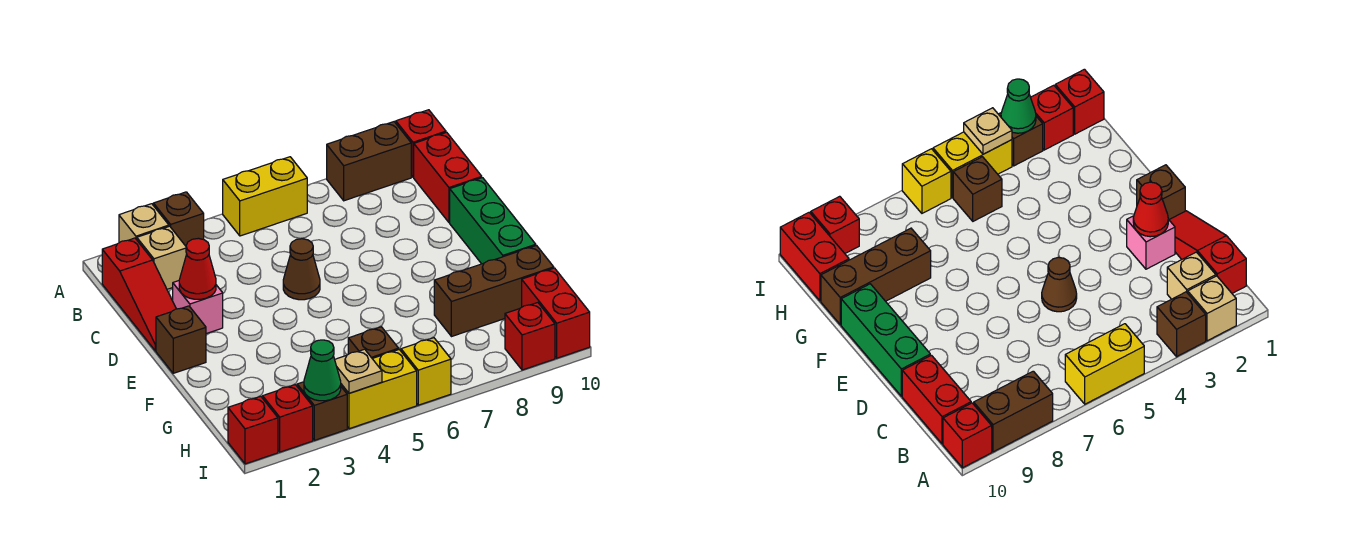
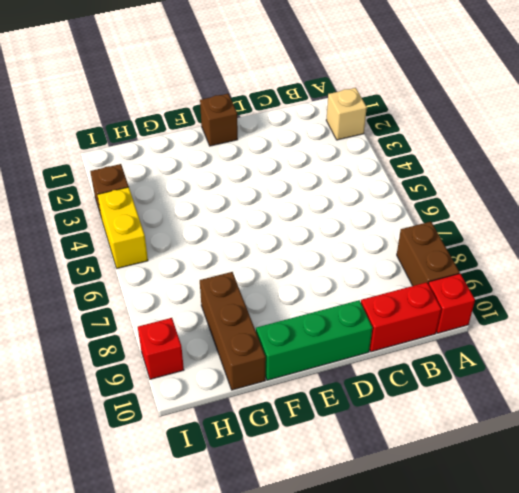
none -> brown brick A3 level 1
none -> yellow brick A5:A6 level 1
none -> red slope B1:D1 level 1 top B

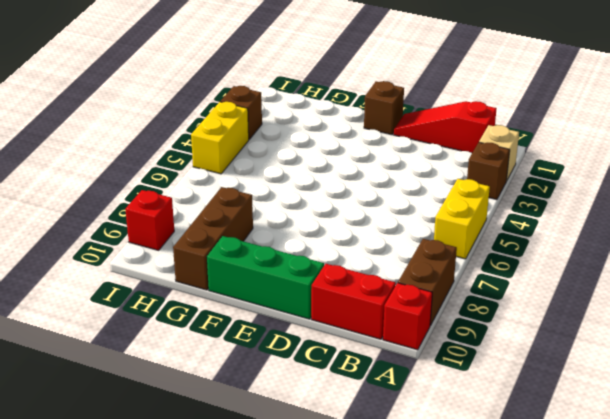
none -> tan brick B2 level 1
none -> pink brick D2 level 1
none -> brown cone D5 level 1

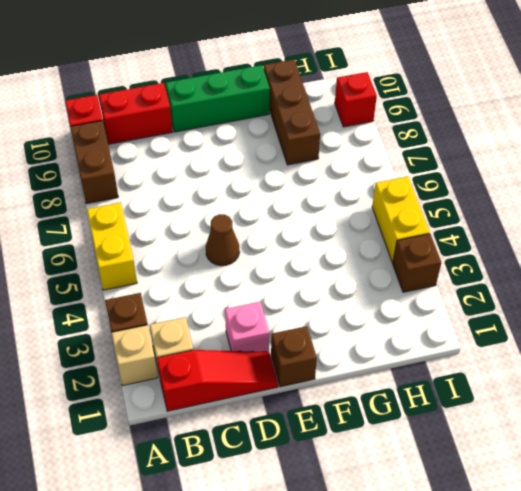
none -> brown brick H5 level 1
none -> red brick H10:I10 level 1
none -> red brick I1 level 1

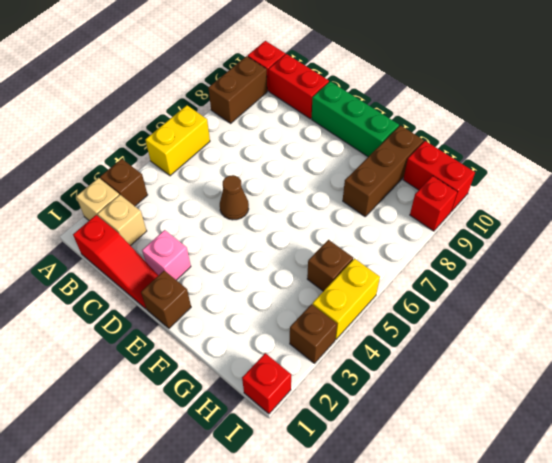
none -> red brick I2 level 1
none -> yellow brick I6 level 1
none -> red cone D2 level 2

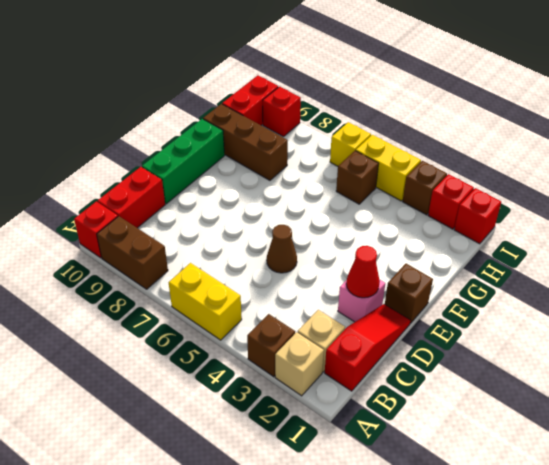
none -> green cone I3 level 2
none -> tan plate I4 level 2

